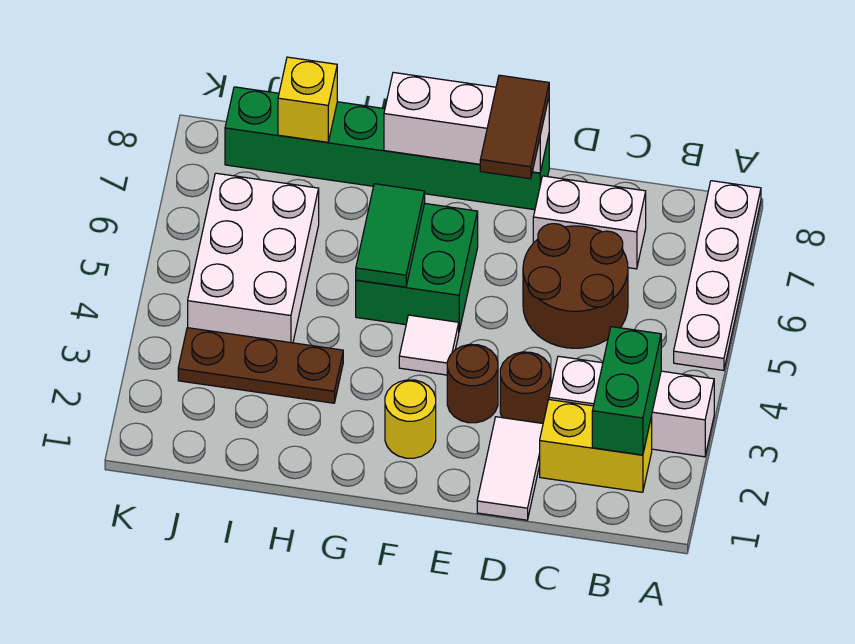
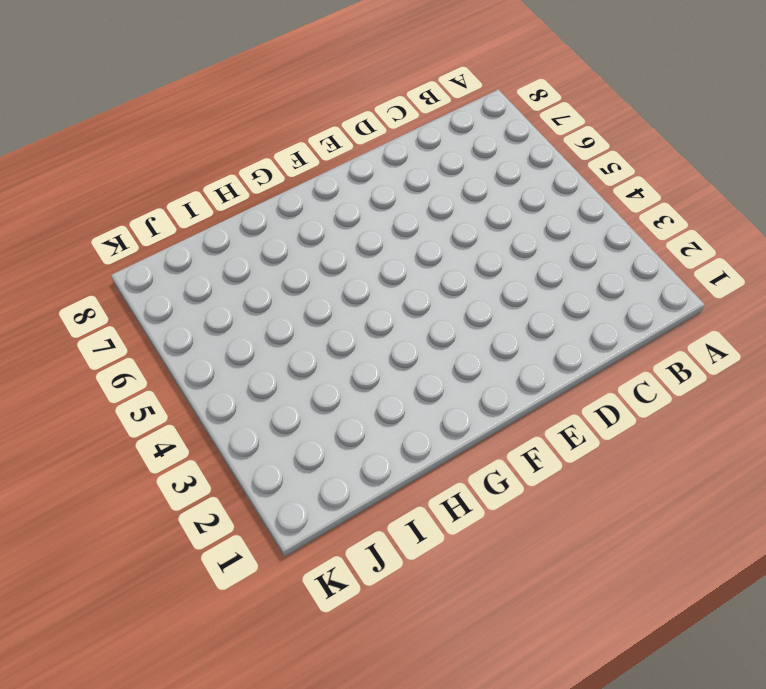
none -> white brick A3:C3 level 1
none -> white plate A5:A8 level 1
none -> yellow brick B2:C2 level 1

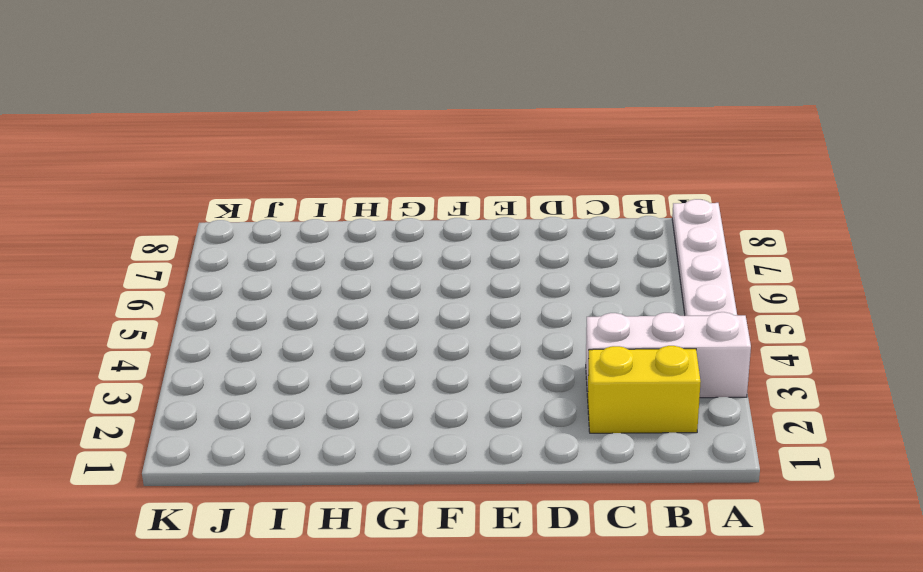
none -> brown round brick C5:D6 level 1
none -> white brick C7:D7 level 1
none -> white tile D1:D2 level 1

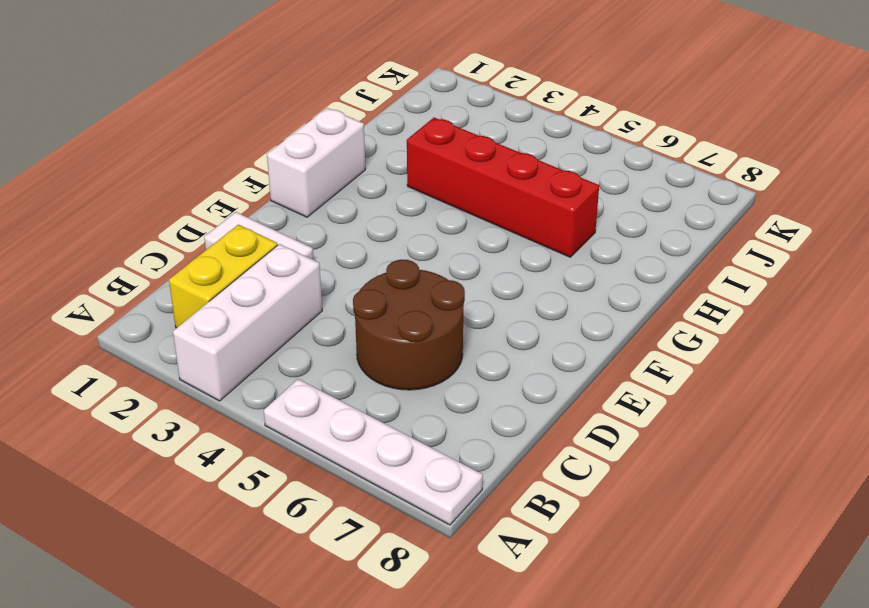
white brick F1:G1 level 1 -> white brick C7:D7 level 1
red brick H3:H6 level 1 -> brown plate H3:J3 level 1
none -> brown round brick D3 level 1
none -> brown round brick E3 level 1
none -> green brick E8:J8 level 1

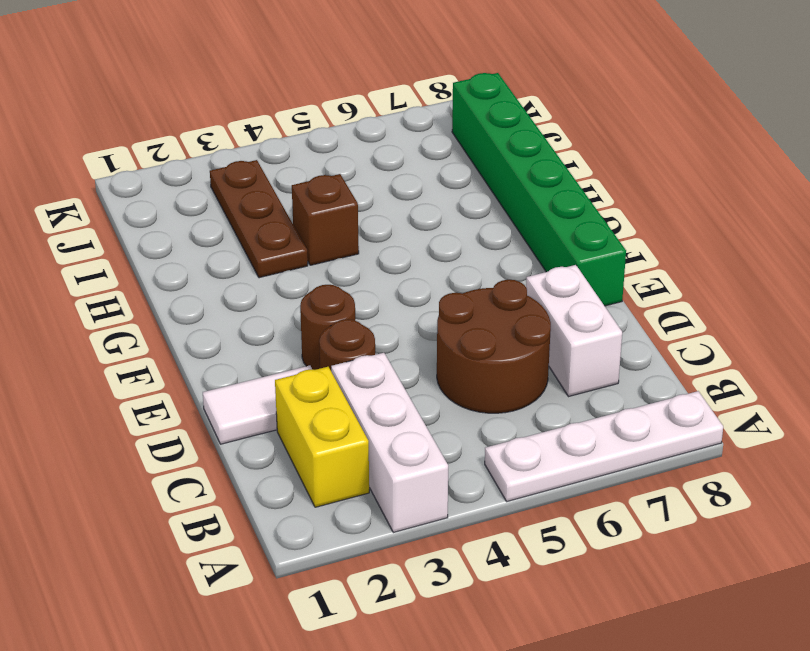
brown brick H4 level 1 -> none
none -> yellow round brick F2 level 1
none -> white tile F4 level 1
none -> green brick F5:G6 level 1

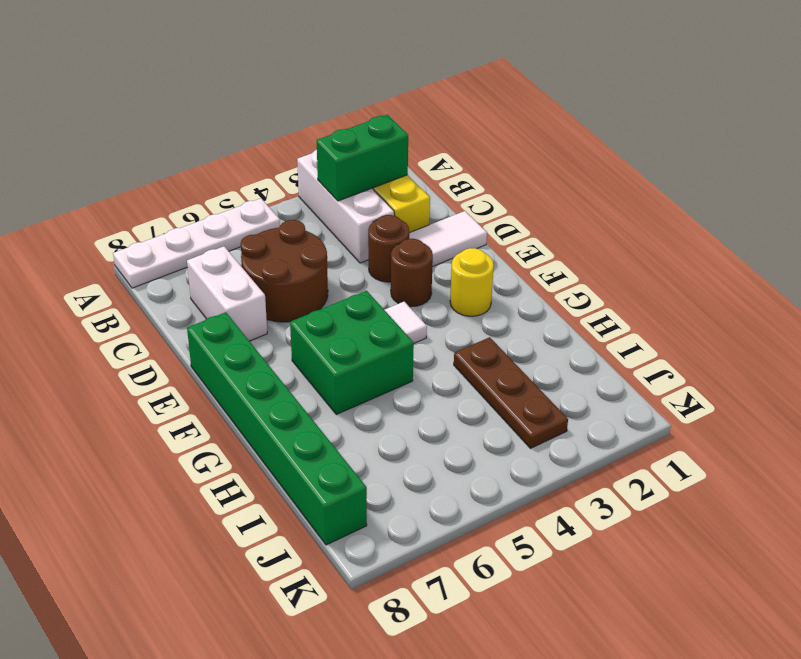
none -> white brick I4:J6 level 1
none -> white brick E8:G8 level 2
none -> green tile G5:G6 level 2

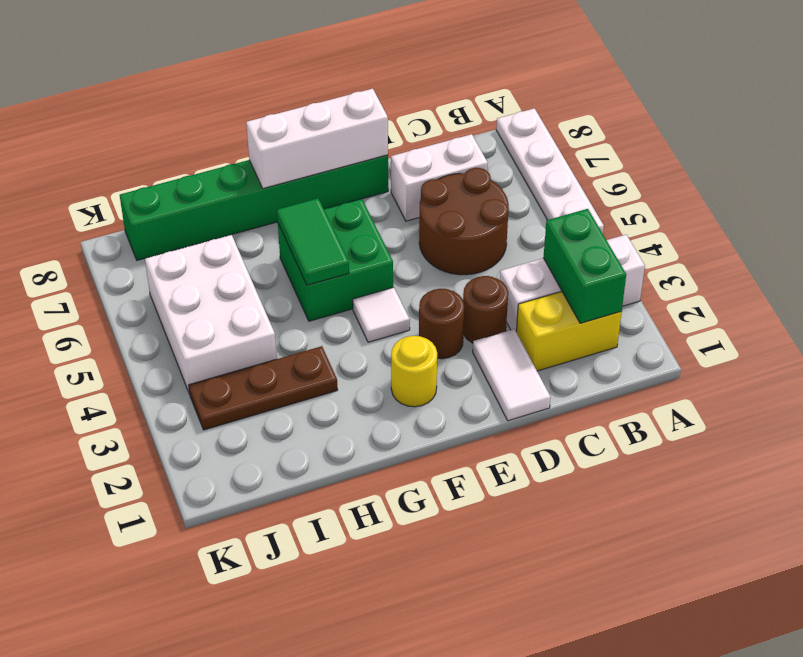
none -> yellow brick I8 level 2
none -> brown tile E7:E8 level 3

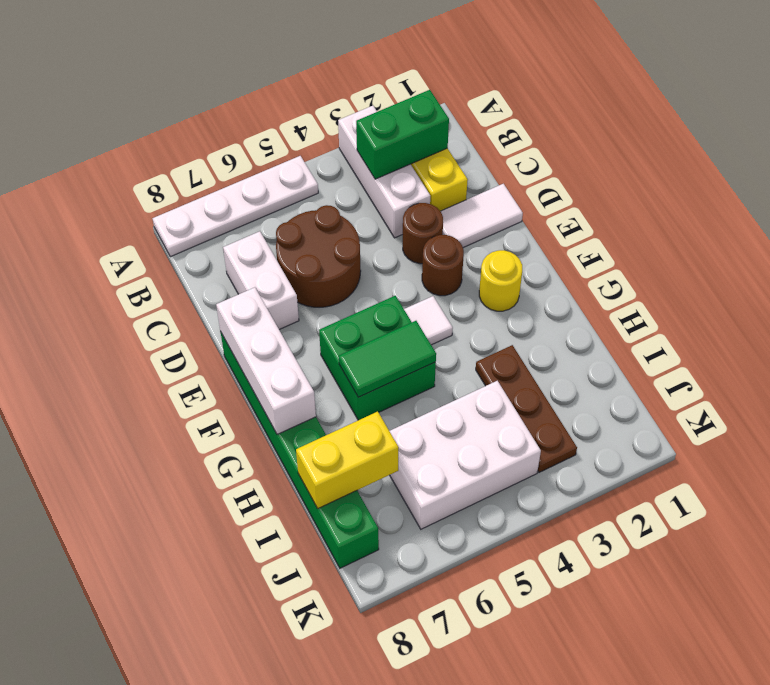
yellow brick I7:I8 level 2 -> yellow brick I8 level 2
none -> brown tile E7:E8 level 3

